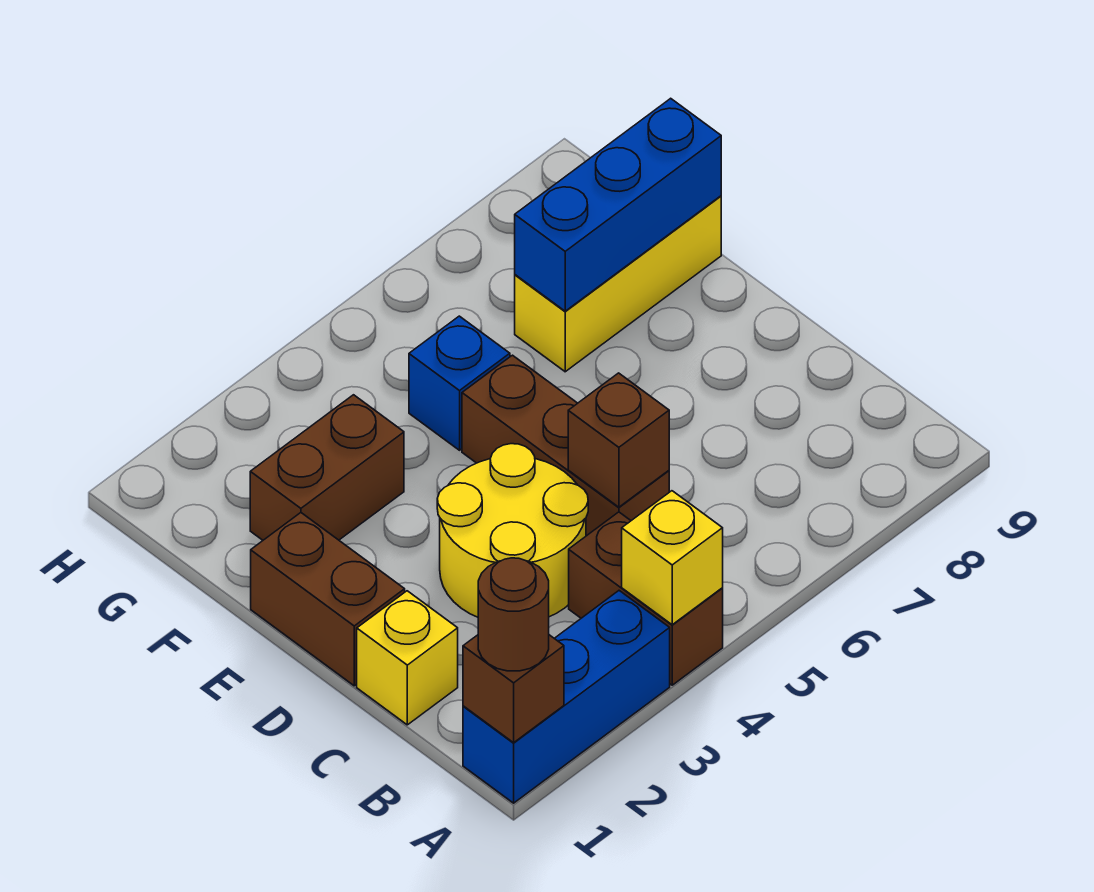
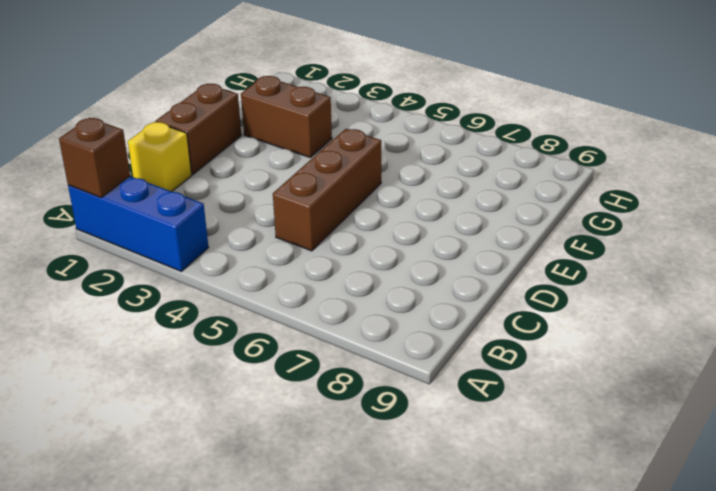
none -> brown brick A4:B4 level 1
none -> yellow round brick C3:D4 level 1
none -> blue brick F5 level 1

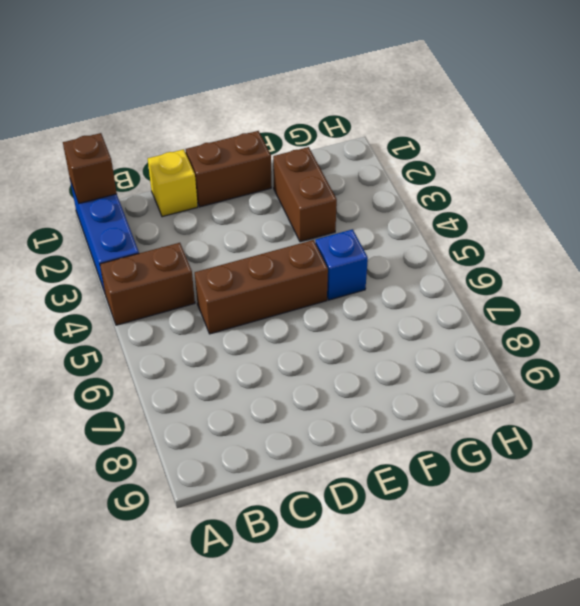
none -> yellow round brick C3:D4 level 1
none -> yellow brick F7:F9 level 1
none -> yellow brick A4 level 2

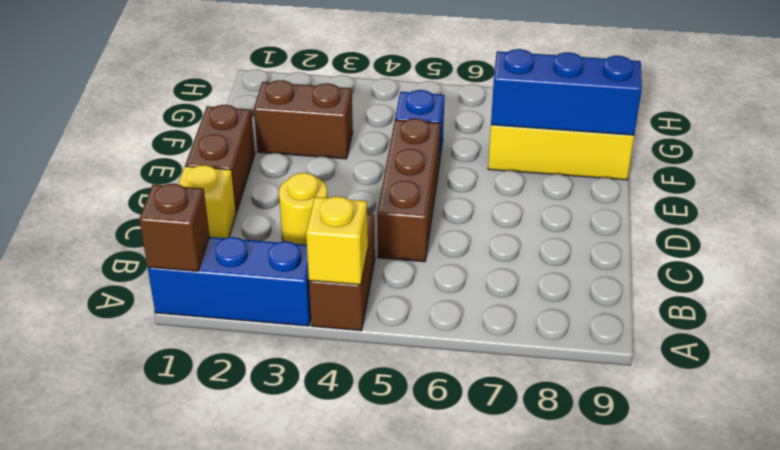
yellow round brick C3 level 1 -> yellow round brick C3:D4 level 1
none -> brown brick C5 level 2
none -> brown round brick A1 level 3

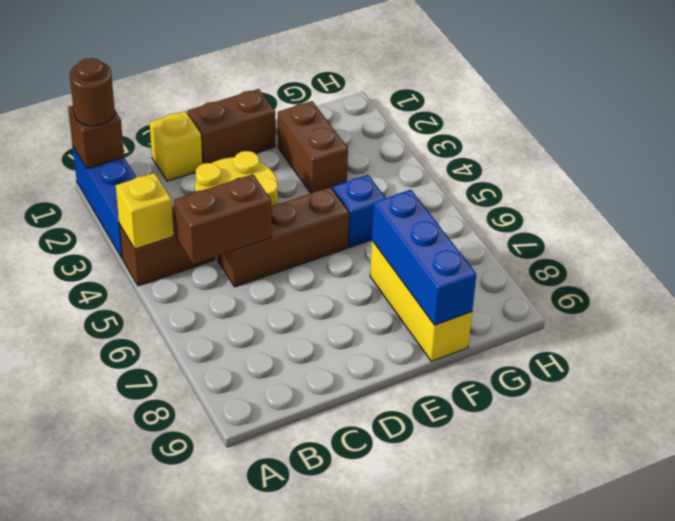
brown brick B5:C5 level 2 -> brown brick C5 level 2

